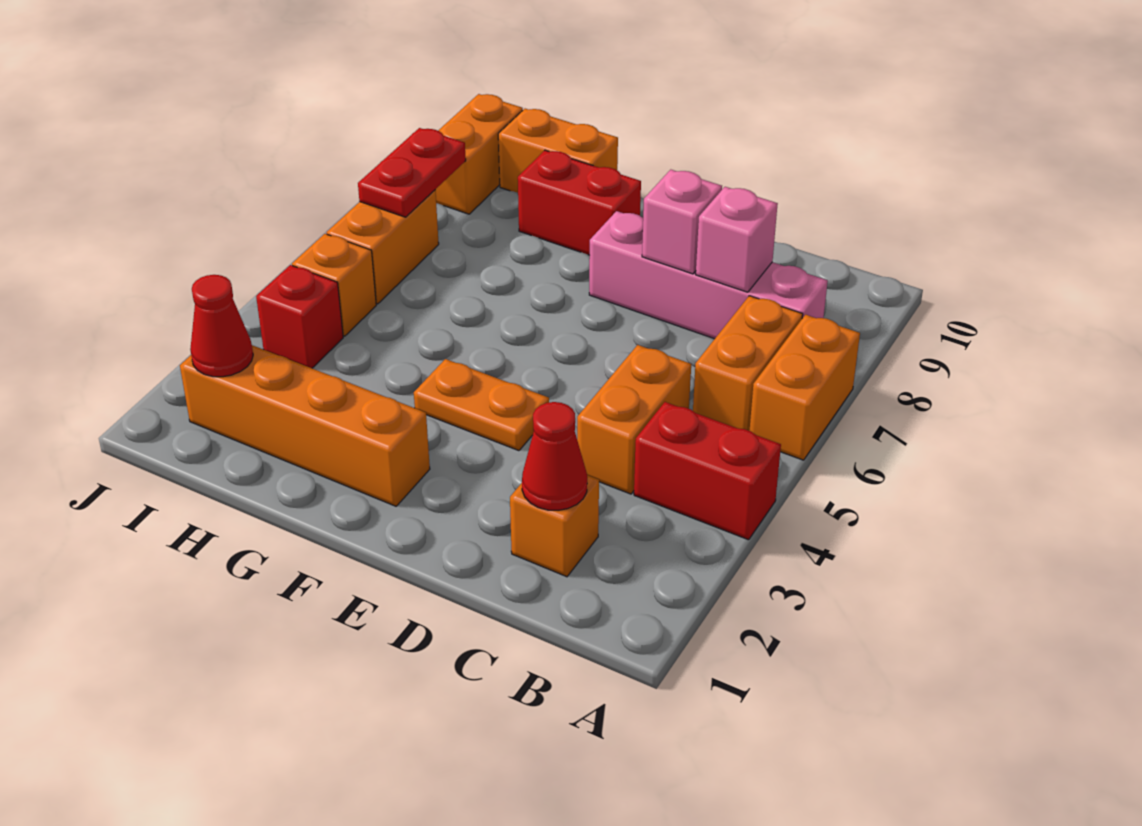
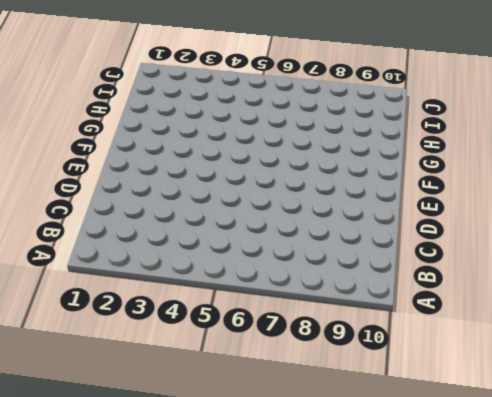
none -> red brick A4:B4 level 1
none -> orange brick A6:A7 level 1
none -> orange brick B6:B7 level 1

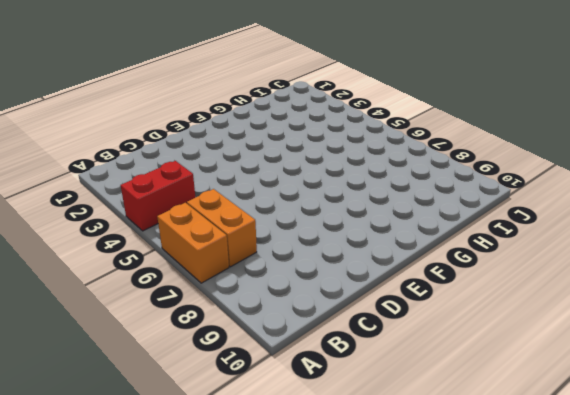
none -> pink brick B8:E8 level 1
none -> orange brick C2 level 1
none -> orange brick C4:C5 level 1

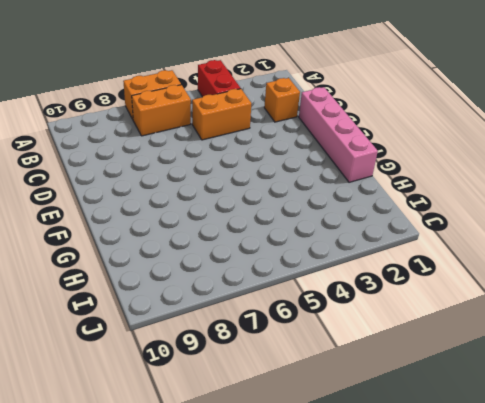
pink brick D1:G1 level 1 -> pink brick B8:E8 level 1
none -> orange plate E4:F4 level 1
none -> orange brick F2:I2 level 1
none -> red brick F9:G9 level 1

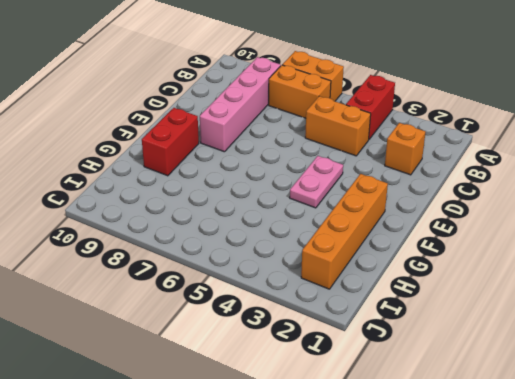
pink plate E4:F4 level 1 -> orange plate E4:F4 level 1
none -> orange brick G10:H10 level 1
none -> red brick I4 level 1
none -> orange brick I5 level 1

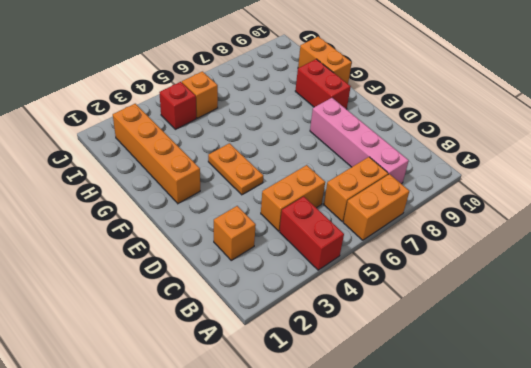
none -> orange brick I6:I7 level 1
none -> orange brick I9:I10 level 1
none -> red cone C2 level 2

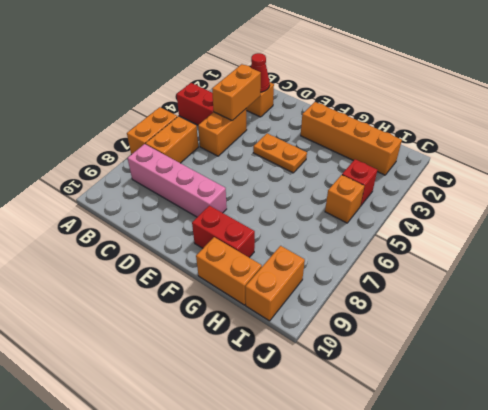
orange brick C3:C4 level 2 -> orange brick I6:I7 level 1
none -> pink brick C8 level 2
none -> pink brick D8 level 2
none -> red cone I2 level 2

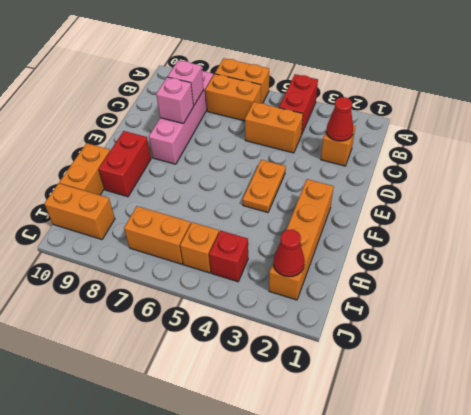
none -> red plate I7:I8 level 2

